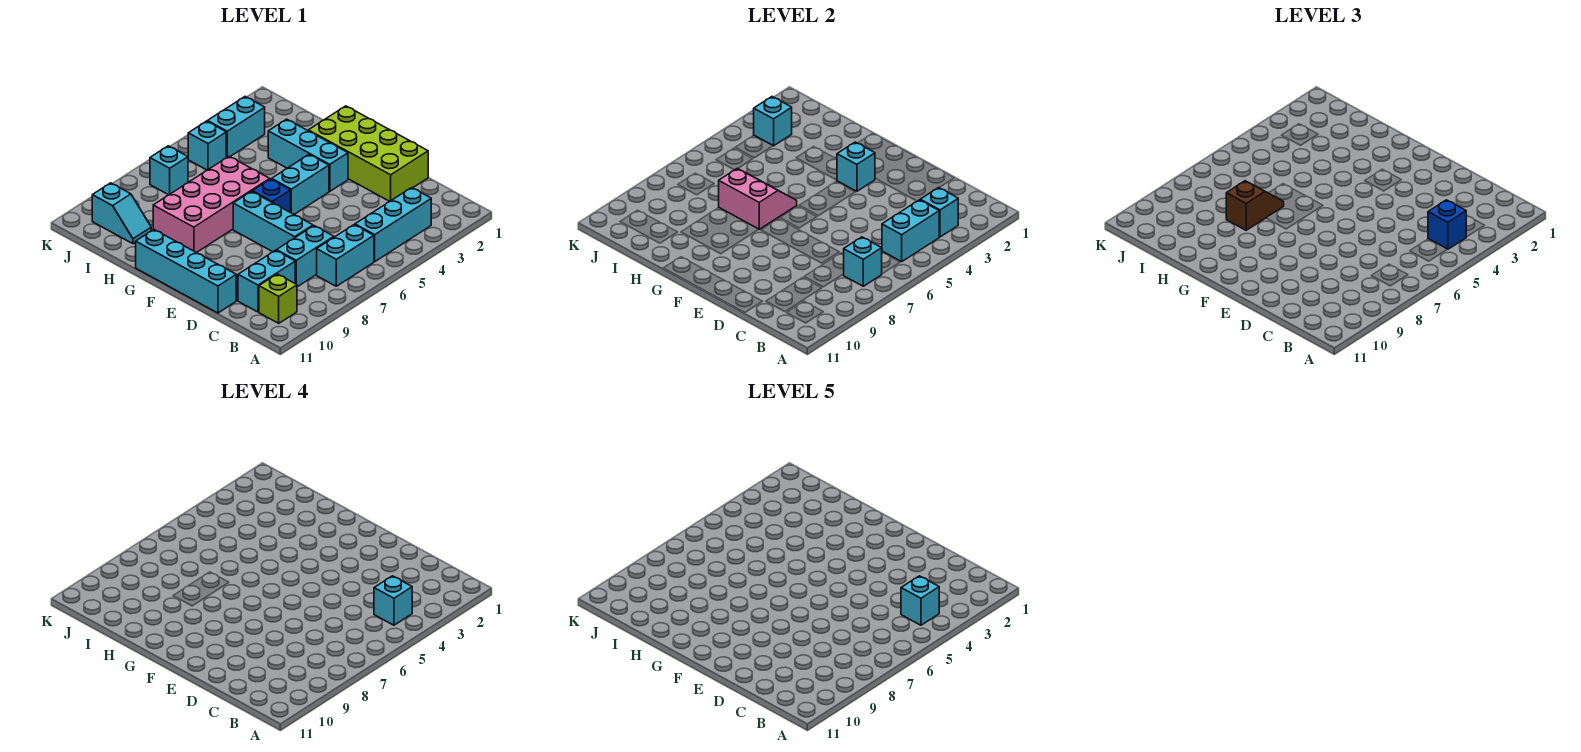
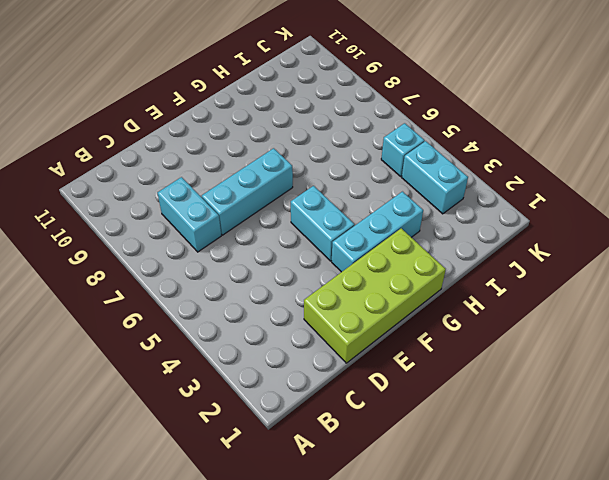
none -> cyan brick B3:B5 level 1
none -> cyan brick B6:B7 level 1
none -> lime brick B10 level 1

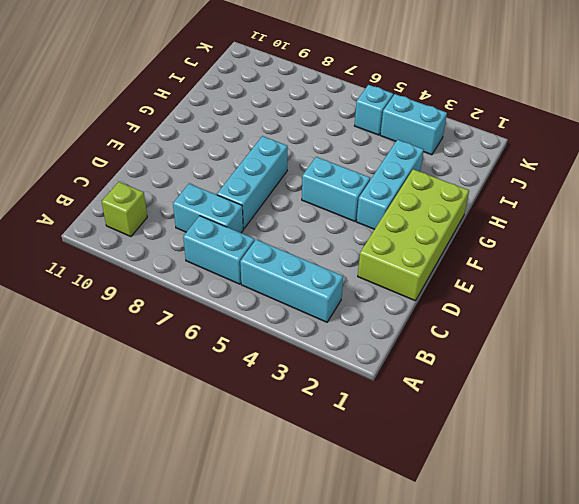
none -> cyan brick C9:C10 level 1
none -> cyan brick D11:G11 level 1
none -> blue brick F6 level 1

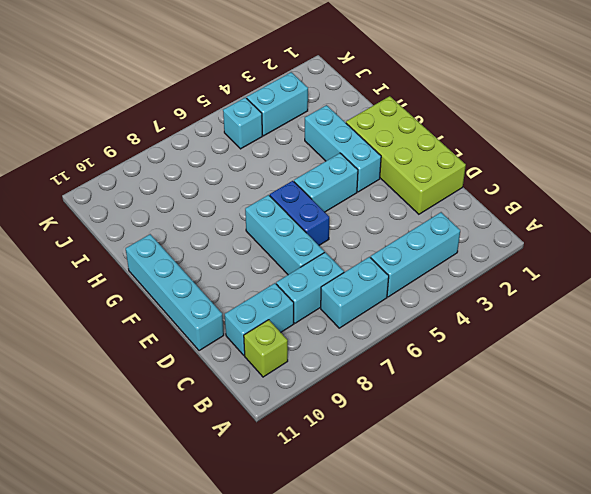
blue brick E6:F6 level 1 -> blue brick F6 level 1
none -> pink brick G6:H9 level 1
none -> cyan slope I10:J10 level 1 top J
none -> cyan brick J7 level 1

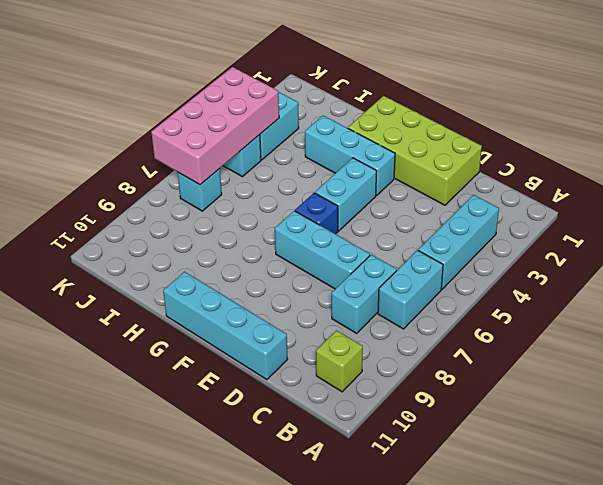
pink brick J4:K7 level 2 -> pink brick G6:H9 level 1
none -> cyan brick C9:C10 level 1
none -> cyan slope I10:J10 level 1 top J
none -> cyan brick B3 level 2

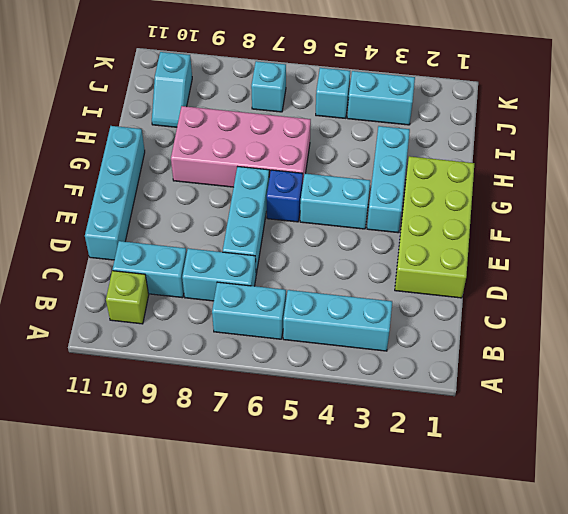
none -> cyan brick B3 level 2
none -> cyan brick B4:B5 level 2
none -> cyan brick B7 level 2

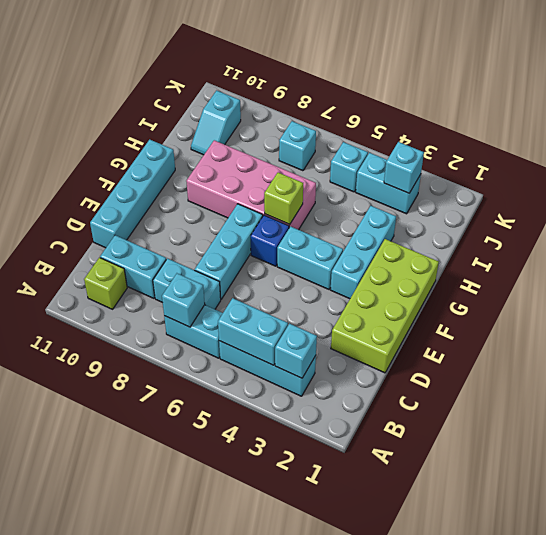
lime brick G6 level 2 -> pink slope G6:H7 level 2 top 7
none -> cyan brick F3 level 2
none -> blue brick B4 level 3
none -> brown slope H7:H8 level 3 top 8

